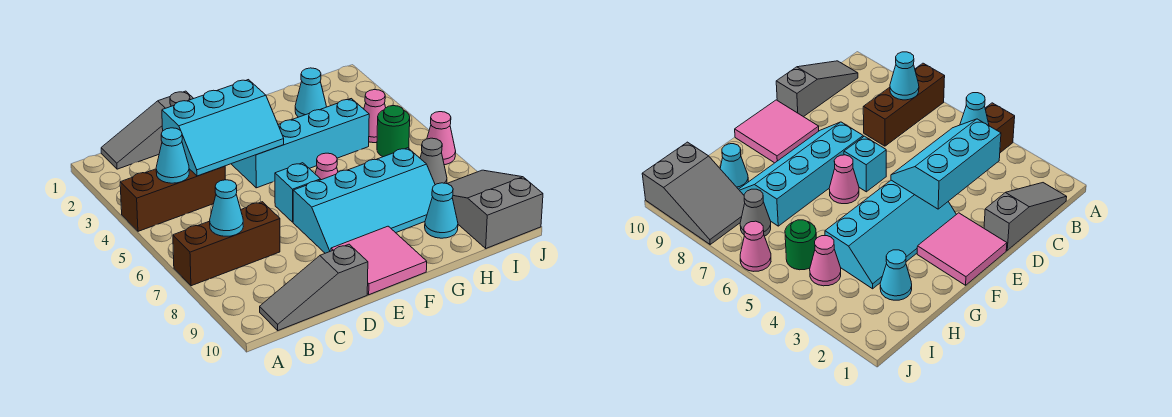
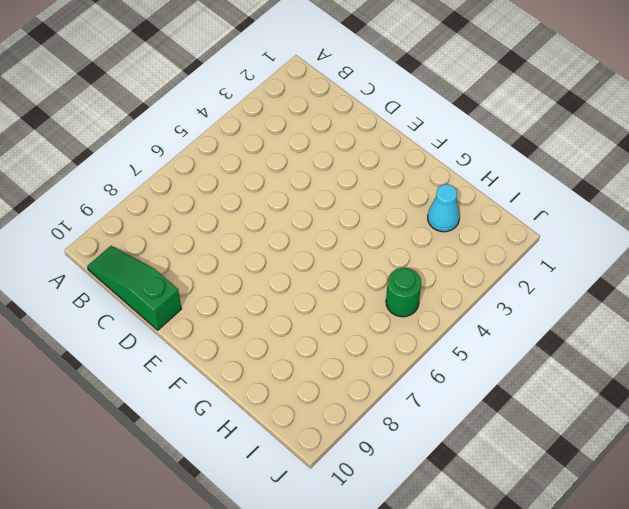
green slope B10:D10 level 1 top D -> grey slope B10:D10 level 1 top D
none -> brown brick A4:C4 level 1
none -> brown brick A7:C7 level 1
none -> grey slope B1:D1 level 1 top D

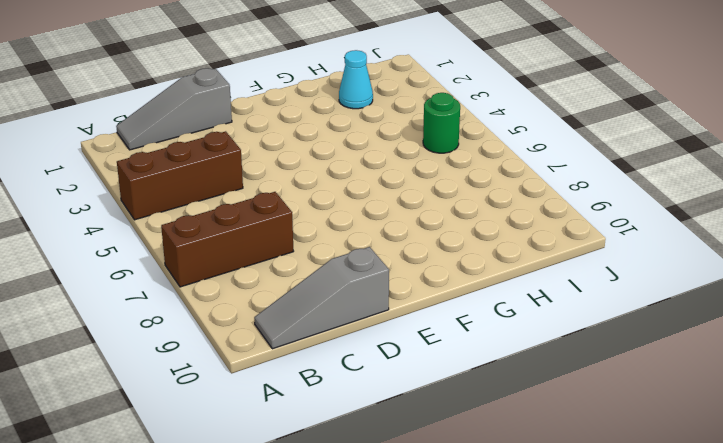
none -> pink tile E1:F2 level 1
none -> cyan slope E3:H4 level 1 top 4
none -> cyan brick E6 level 1

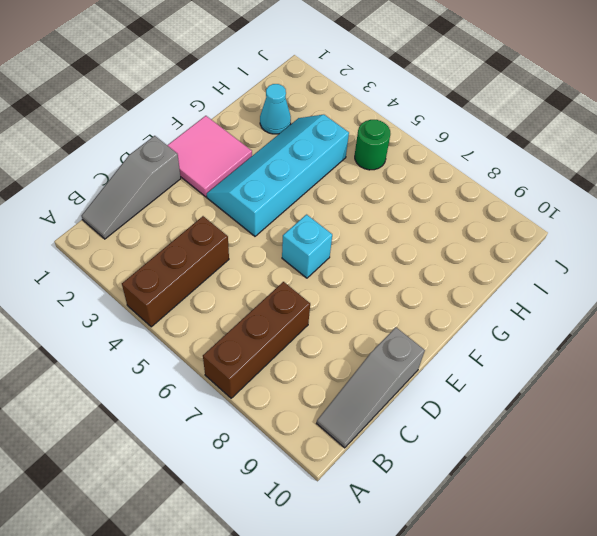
none -> cyan slope E7:H8 level 1 top 7
none -> pink tile E9:F10 level 1
none -> pink cone F6 level 1

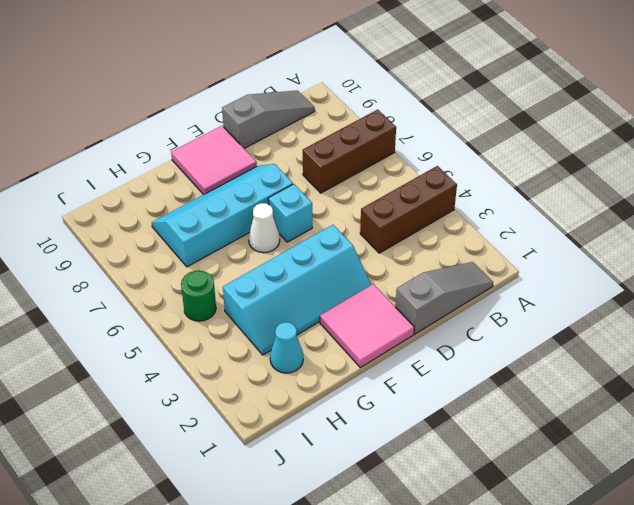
white cone F6 level 1 -> pink cone F6 level 1
none -> cyan cone H9 level 1
none -> pink cone I4 level 1
none -> grey cone I7 level 1

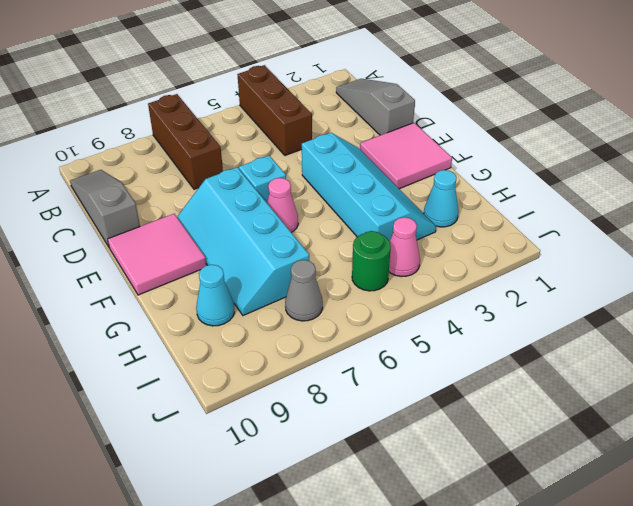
none -> grey slope I8:J10 level 1 top 10
none -> pink cone J6 level 1
none -> cyan cone B4 level 2

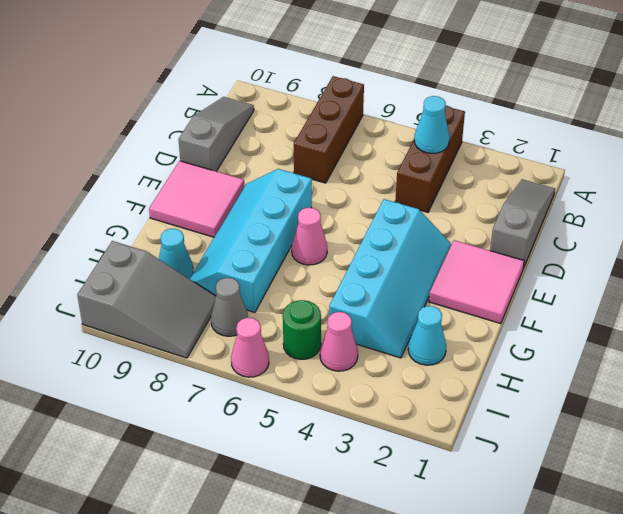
none -> cyan brick E6 level 1
none -> cyan cone B7 level 2
none -> cyan slope C3:E4 level 2 top 3

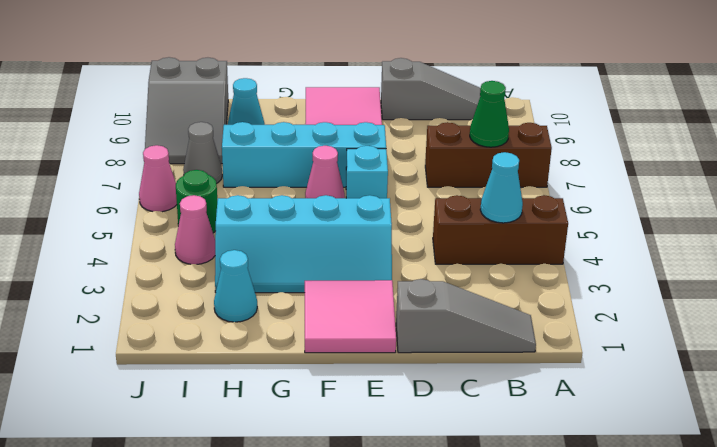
green cone B7 level 2 -> cyan cone B7 level 2
none -> cyan slope C3:E4 level 2 top 3

